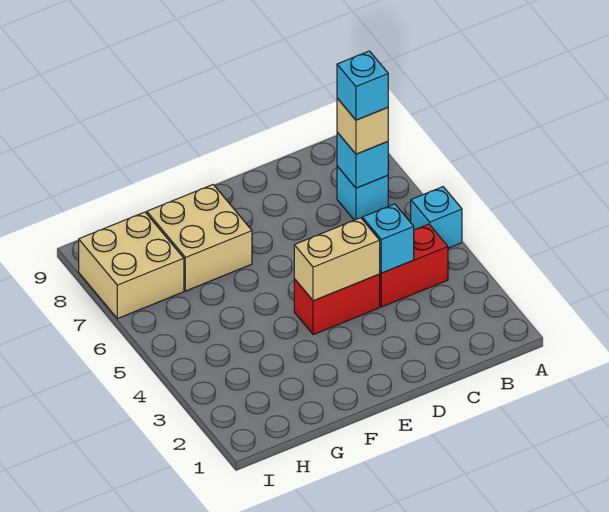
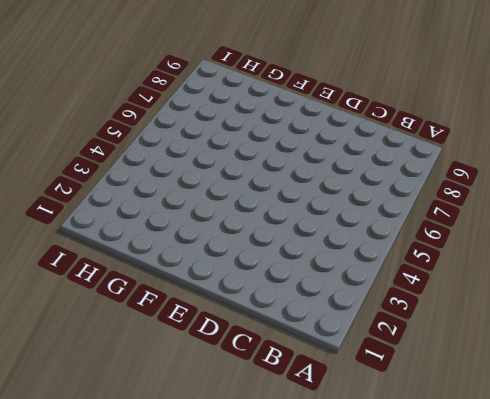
none -> cyan brick A5 level 1
none -> red brick B4:C4 level 1

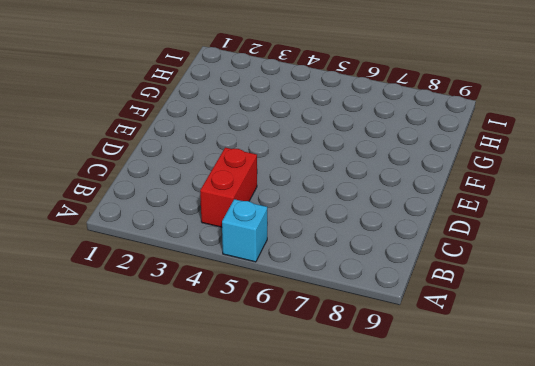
none -> cyan brick B7 level 1
none -> red brick D4:E4 level 1

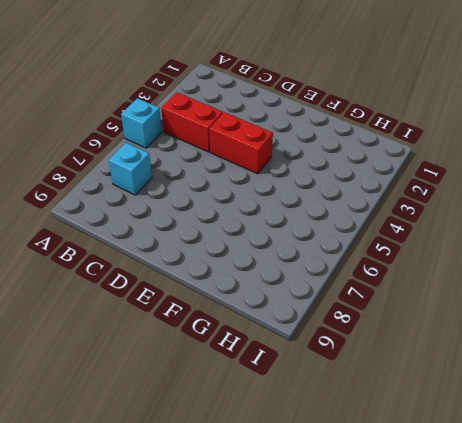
none -> tan brick F7:G8 level 1
none -> tan brick H7:I8 level 1

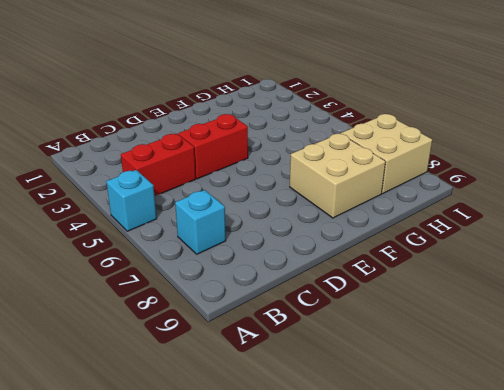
none -> cyan brick B7 level 2
none -> cyan brick C4 level 2

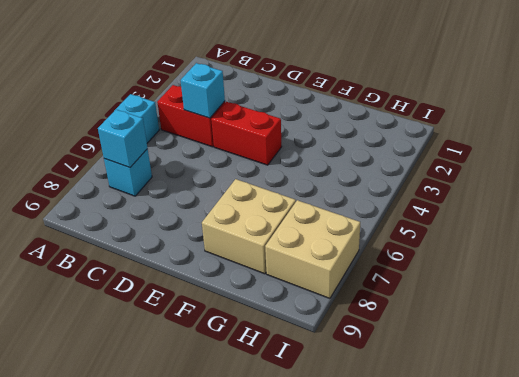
none -> tan brick D4:E4 level 2
none -> tan brick B7 level 3

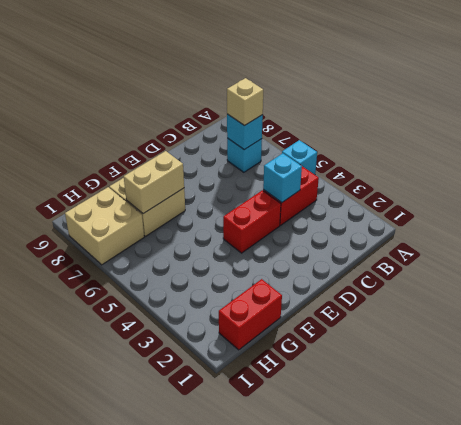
tan brick F7:G7 level 2 -> tan brick D4:E4 level 2
red brick G1:H1 level 1 -> none
none -> cyan brick B7 level 4

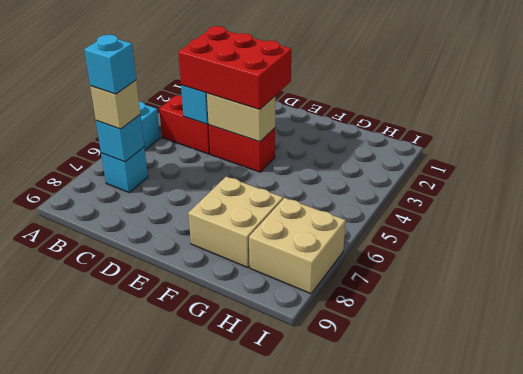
red brick C3:E4 level 3 -> none

